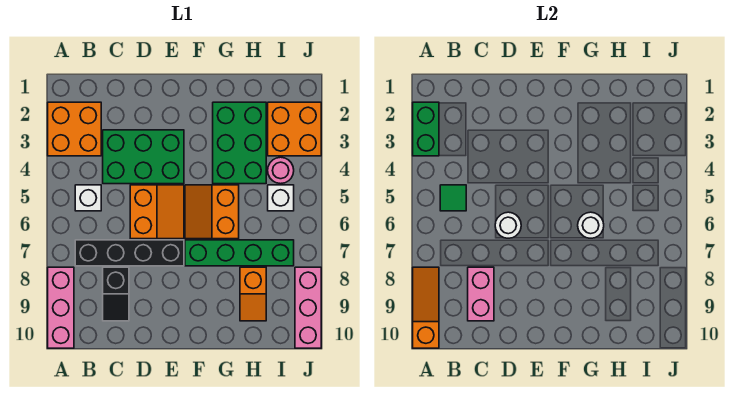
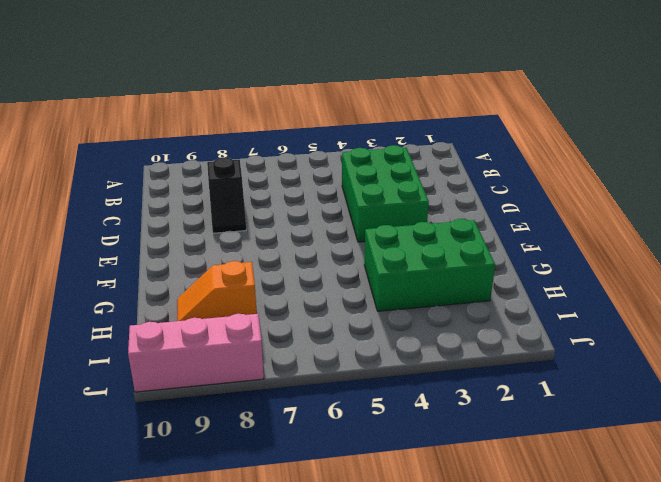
black slope C8:D8 level 1 top C -> black slope C8:C9 level 1 top 8
none -> orange brick A2:B3 level 1
none -> pink brick A8:A10 level 1
none -> white brick B5 level 1

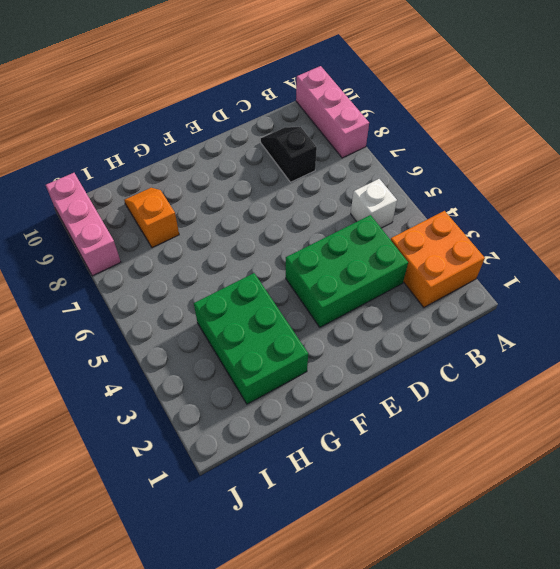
none -> black brick B7:E7 level 1
none -> orange slope D5:E6 level 1 top D
none -> orange slope F5:G6 level 1 top G

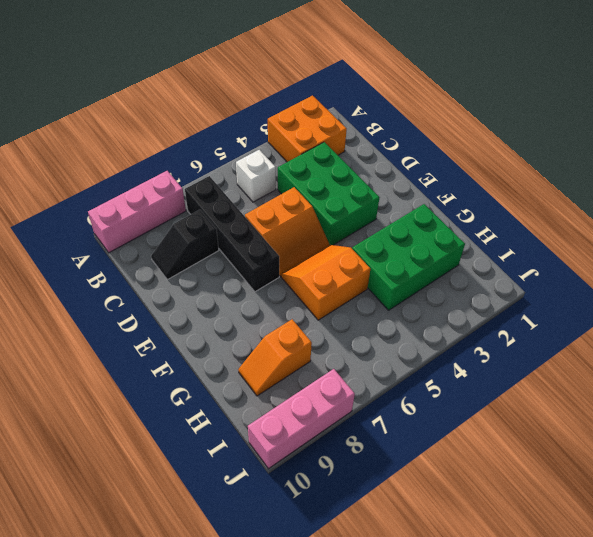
none -> green brick F7:I7 level 1
none -> orange brick I2:J3 level 1
none -> pink round brick I4 level 1

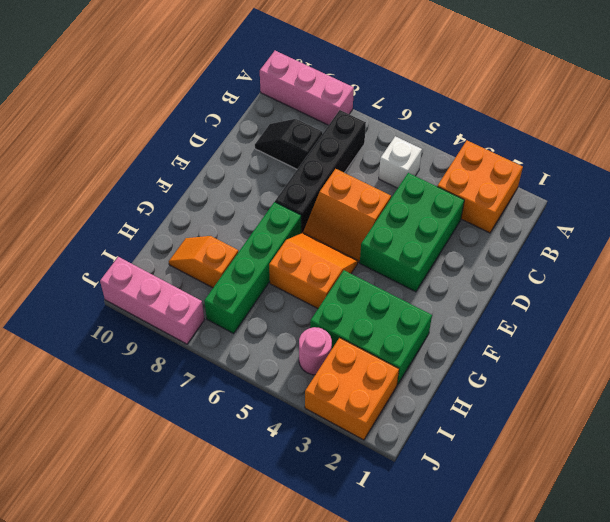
none -> white brick I5 level 1
none -> green brick A2:A3 level 2
none -> orange slope A8:A10 level 2 top 10

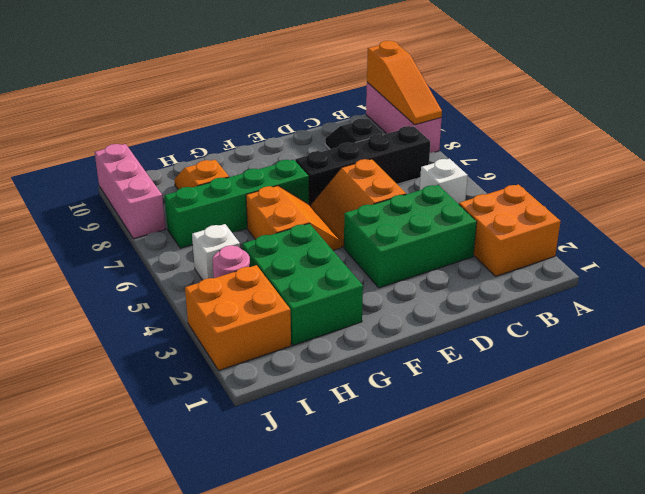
none -> green brick A2:A3 level 2
none -> green tile B5 level 2
none -> pink brick C8:C9 level 2

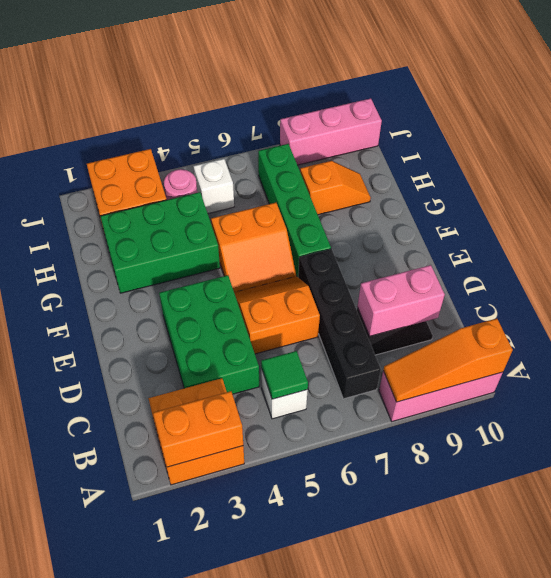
orange brick A2:A3 level 2 -> green brick A2:A3 level 2
none -> white round brick D6 level 2
none -> white round brick G6 level 2

